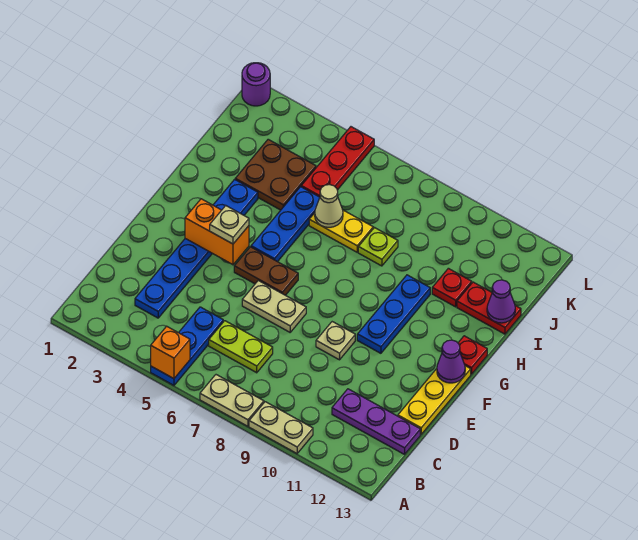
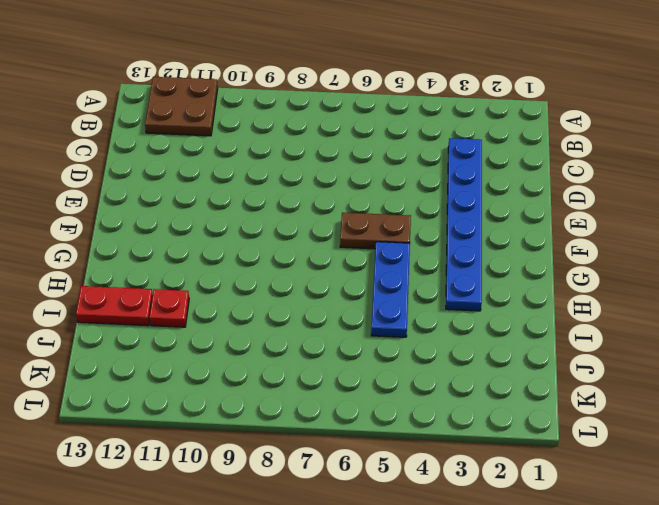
brown plate A11:B12 level 1 -> brown plate I3:J4 level 1
none -> blue plate A5:C5 level 1
none -> tan plate A7:A8 level 1
none -> tan plate A9:A10 level 1

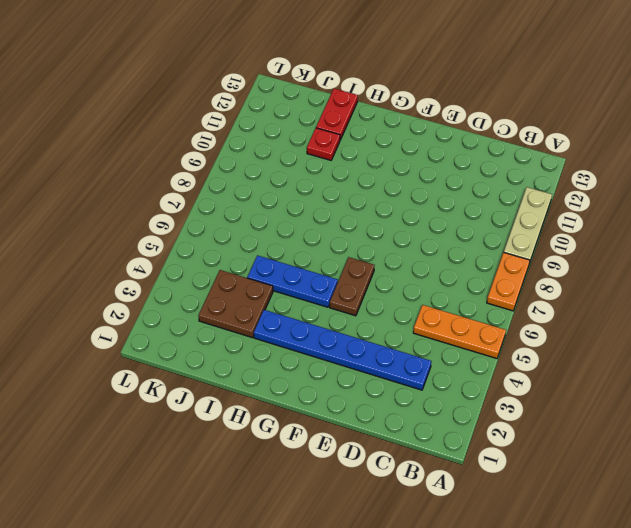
orange plate A5:C5 level 1 -> blue plate A5:C5 level 1
orange plate A7:A8 level 1 -> tan plate A7:A8 level 1
tan plate A9:A11 level 1 -> tan plate A9:A10 level 1
none -> lime plate C6:C7 level 1
none -> purple plate C11:C13 level 1
none -> yellow plate D13:F13 level 1

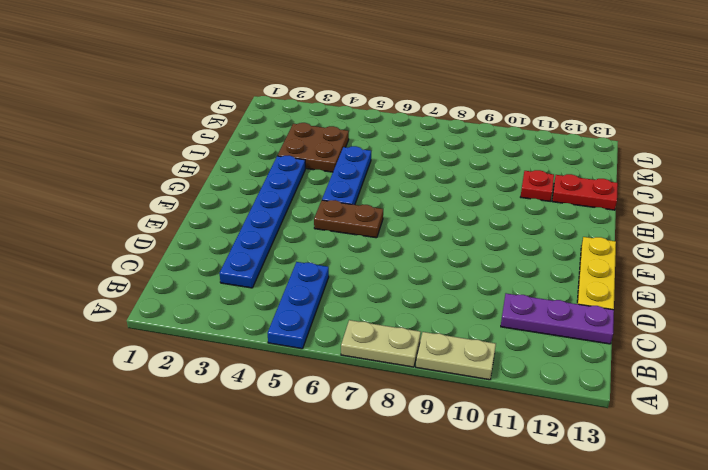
none -> lime plate C6:C7 level 1
none -> tan plate E6:E7 level 1
none -> tan plate E9 level 1

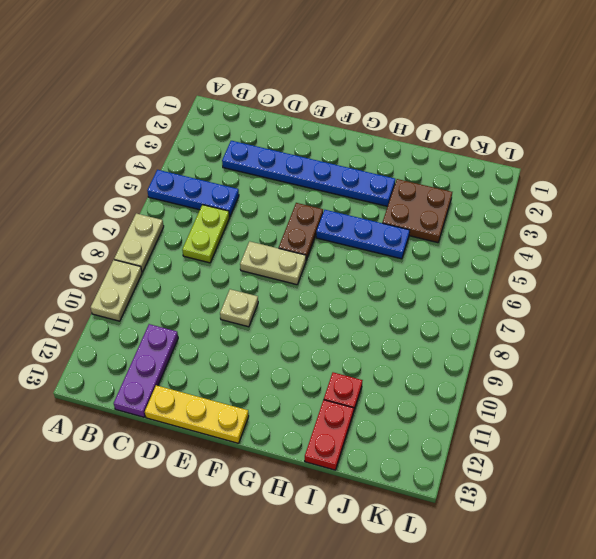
tan plate E7:F7 level 1 -> tan plate E6:E7 level 1
none -> blue plate F10:H10 level 1
none -> red plate G13 level 1
none -> yellow plate I6:I7 level 1

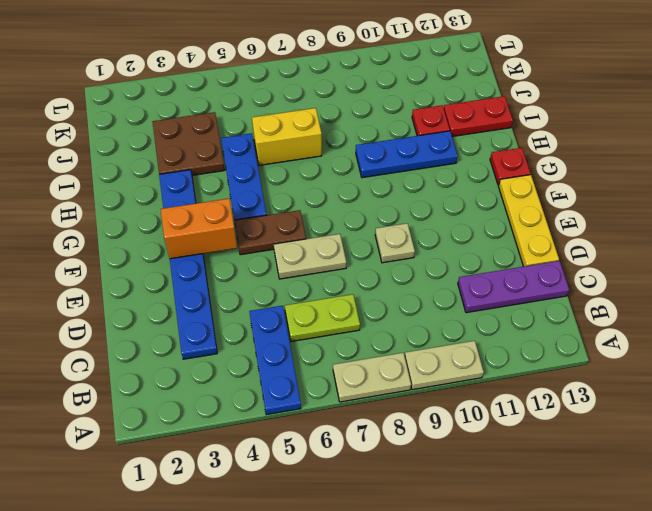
blue plate H9:H11 level 1 -> blue plate F10:H10 level 1
yellow brick I6:I7 level 1 -> yellow plate I6:I7 level 1
none -> lime plate I8 level 1
none -> red plate J5:L5 level 1
none -> purple round brick L1 level 1

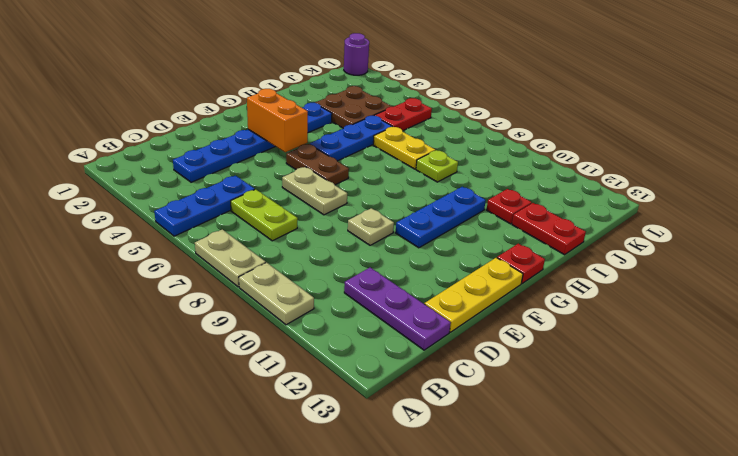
red plate J5:K5 level 1 -> red plate J5:L5 level 1
none -> orange brick A5 level 2
none -> purple cone F13 level 2
none -> tan cone I6 level 2

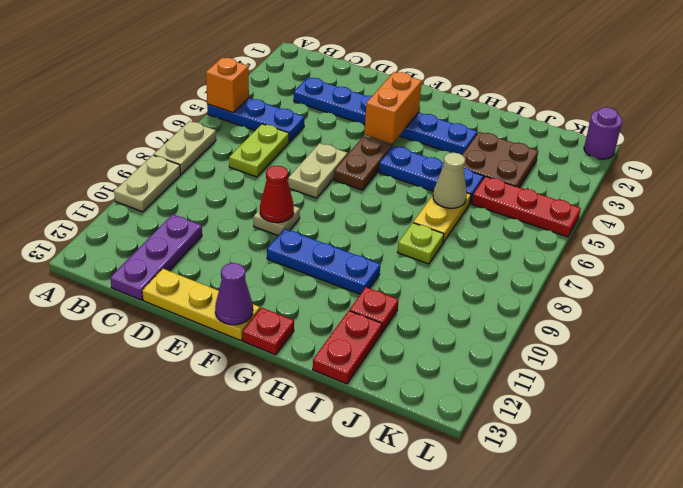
red cone E9 level 2 -> none
none -> purple cone I13 level 2
none -> tan plate F4 level 3

